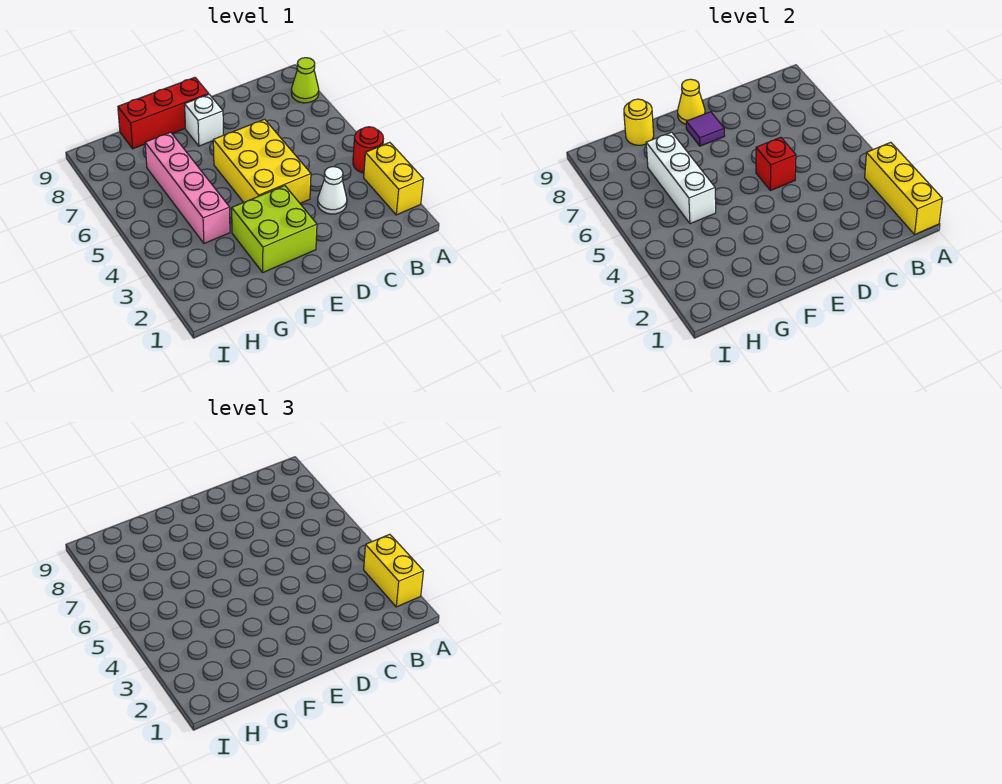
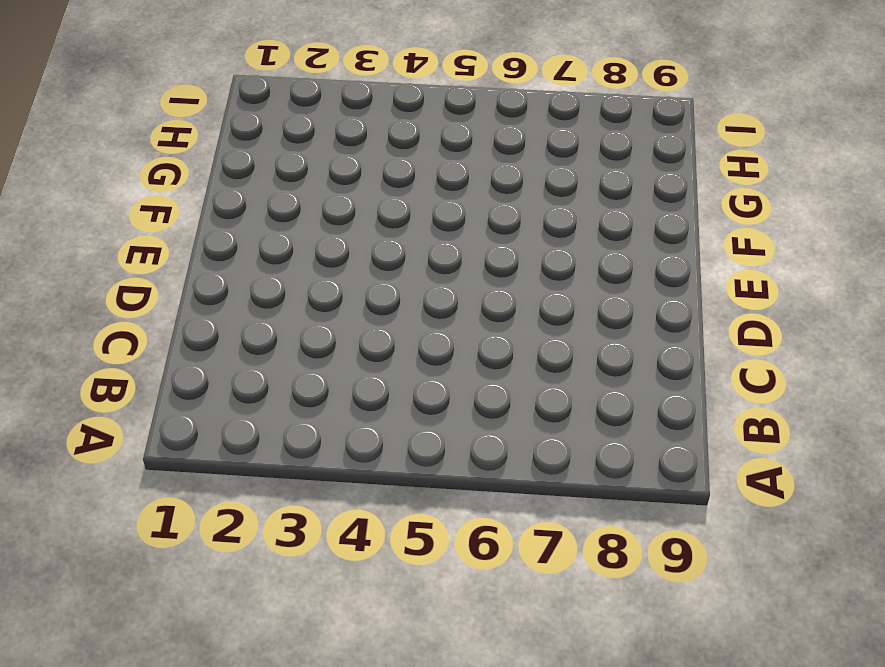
none -> yellow brick A2:A3 level 1
none -> red round brick A4 level 1
none -> lime cone A8 level 1

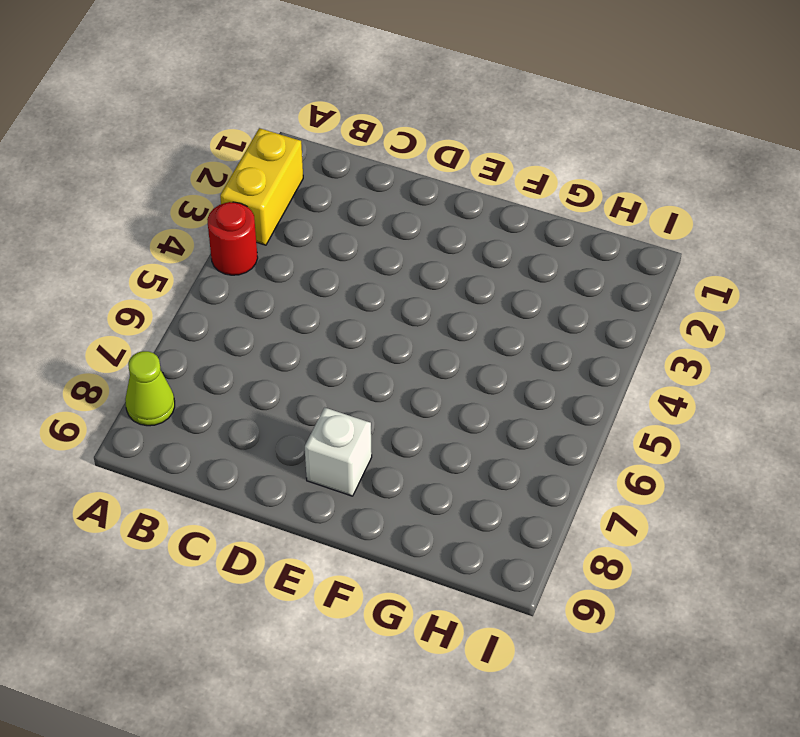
none -> white cone C3 level 1
none -> yellow brick D4:E6 level 1
none -> lime brick E2:F3 level 1

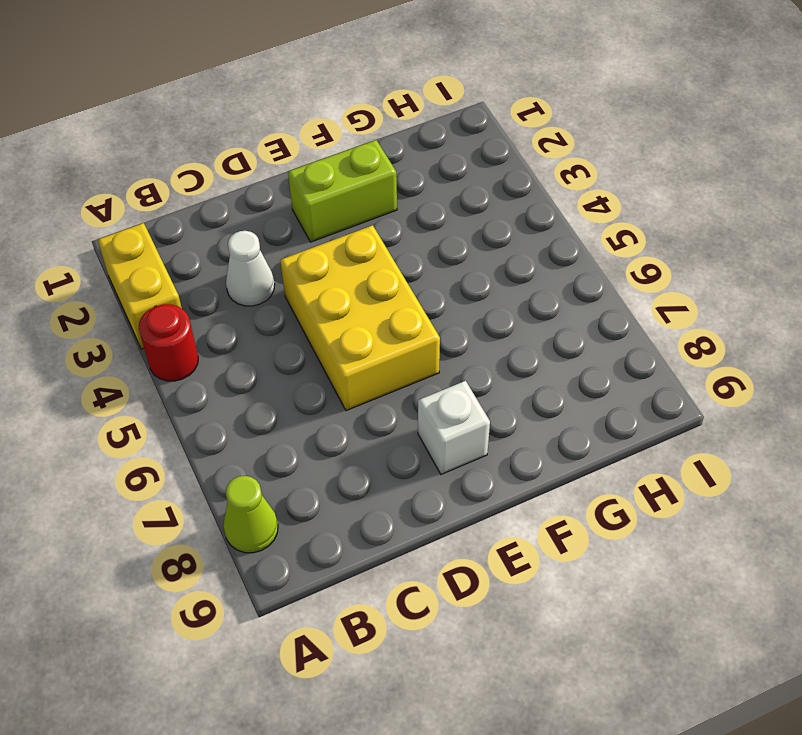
lime brick E2:F2 level 1 -> lime brick E2:F3 level 1
none -> red brick E9:G9 level 1
none -> pink brick G4:G7 level 1
none -> yellow brick A1:A3 level 2

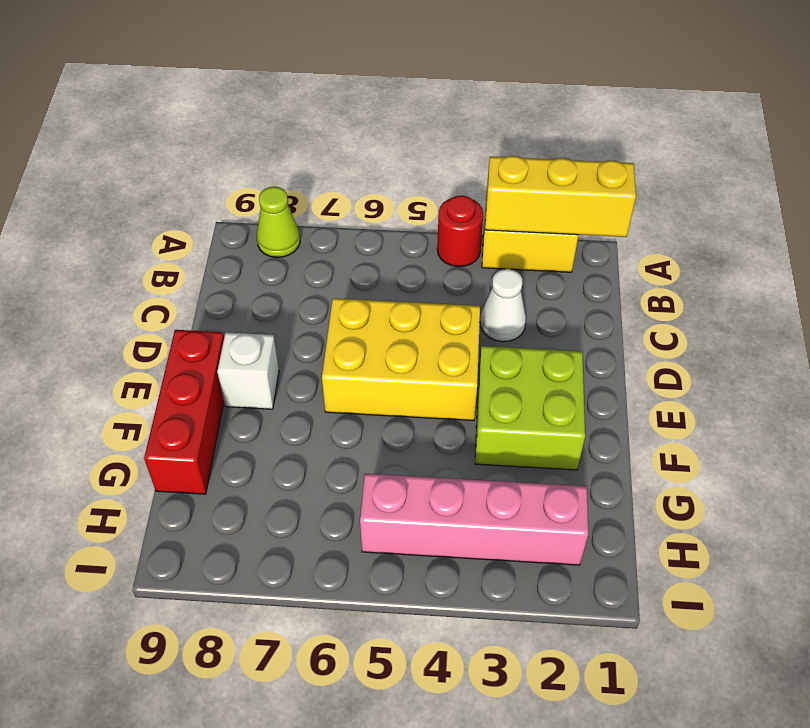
pink brick H2:H5 level 1 -> pink brick G4:G7 level 1
none -> red brick D5 level 2
none -> purple tile E8 level 2
none -> yellow cone E9 level 2

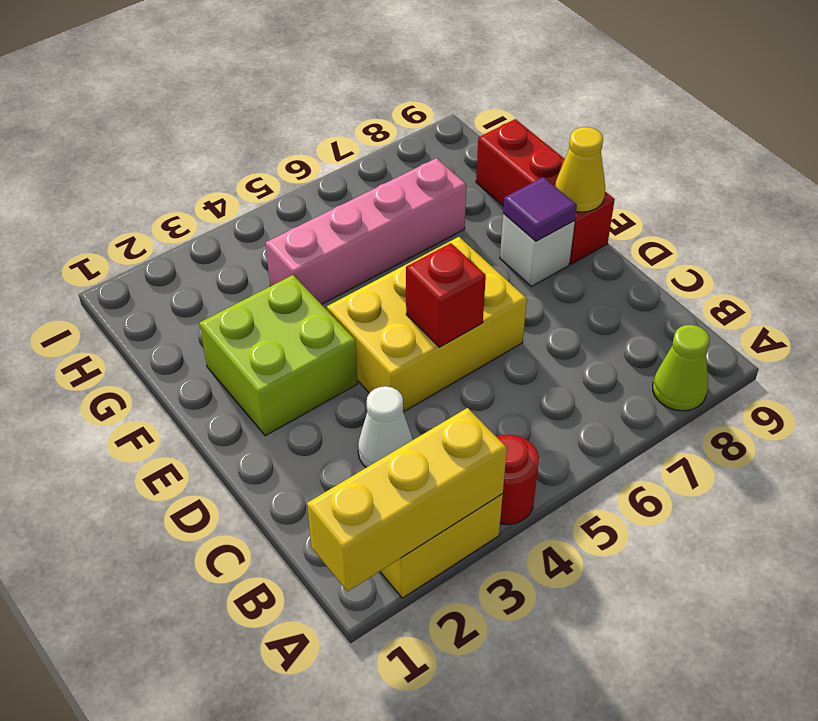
none -> white brick G5:G7 level 2
none -> yellow round brick G9 level 2
none -> yellow brick A2:A3 level 3

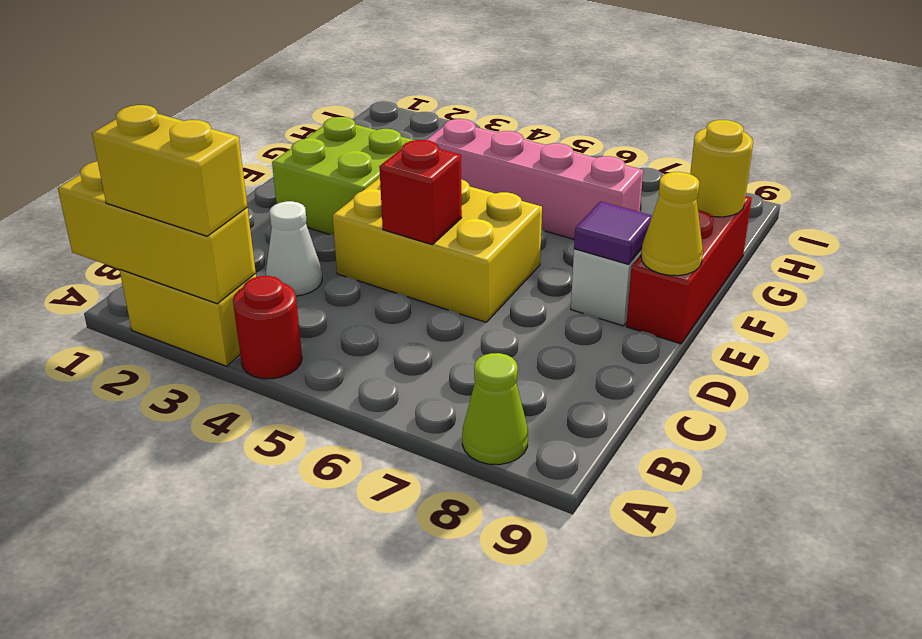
none -> white brick G5:G7 level 2

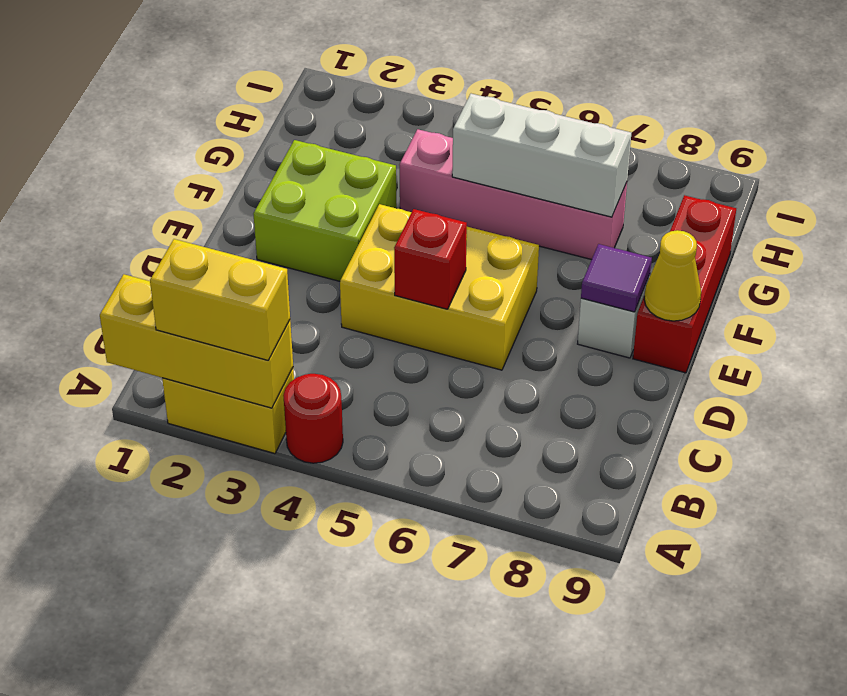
none -> lime cone A8 level 1
none -> white cone C3 level 1
none -> yellow round brick G9 level 2

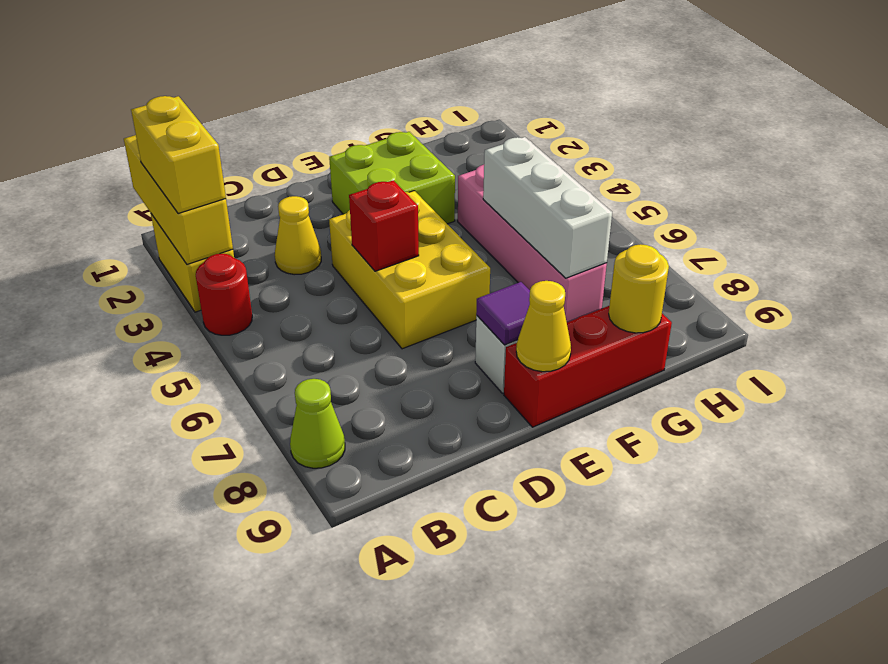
yellow cone C3 level 1 -> white cone C3 level 1

